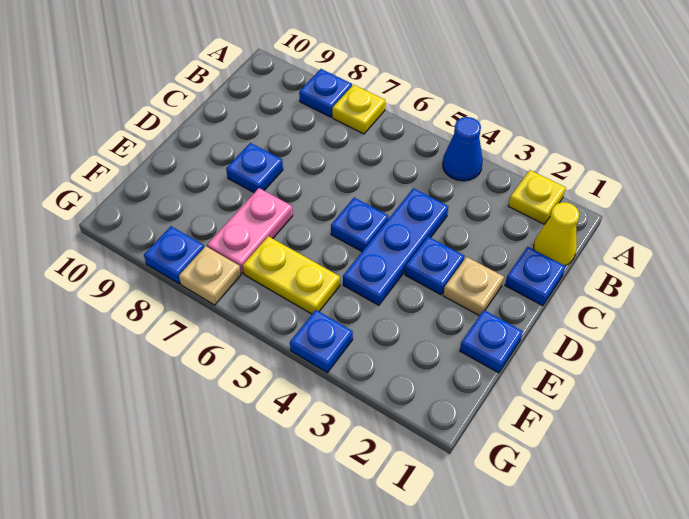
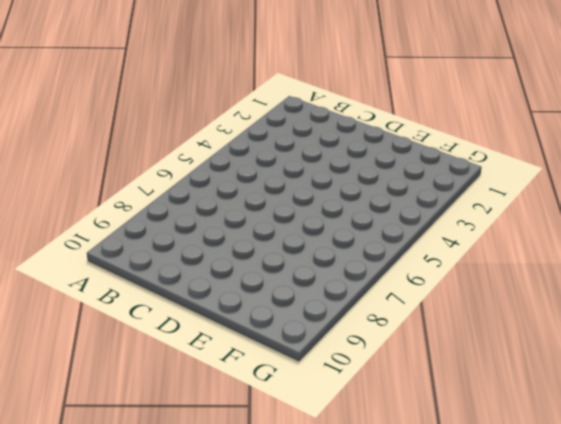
none -> yellow plate A2 level 1
none -> blue cone A4 level 1
none -> yellow plate A7 level 1

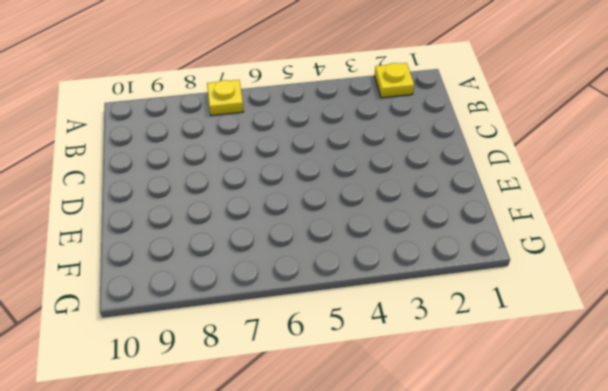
none -> blue cone A4 level 1
none -> blue plate A8 level 1
none -> yellow cone B1 level 1

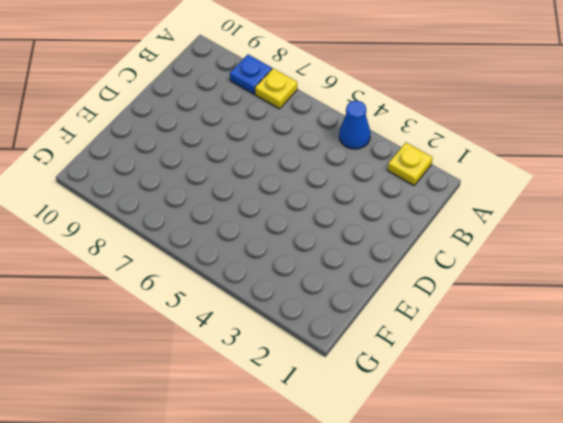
none -> yellow cone B1 level 1
none -> blue plate C1 level 1
none -> blue plate C4:E4 level 1

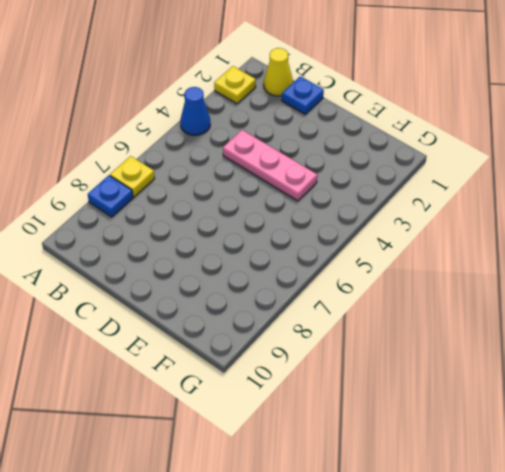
pink plate C4:E4 level 1 -> blue plate C4:E4 level 1
none -> tan plate D2 level 1
none -> blue plate D3 level 1
none -> blue plate D5 level 1

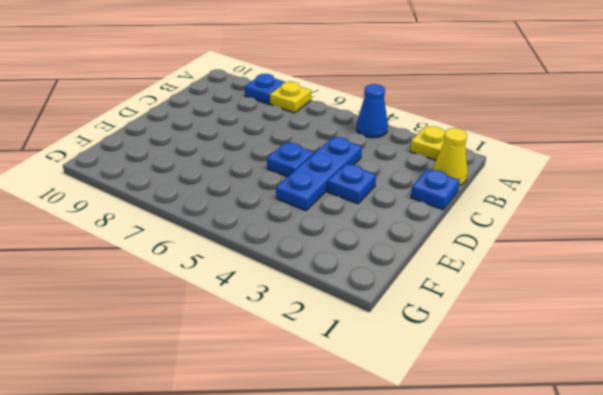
none -> tan plate D2 level 1
none -> blue plate D8 level 1
none -> blue plate E1 level 1

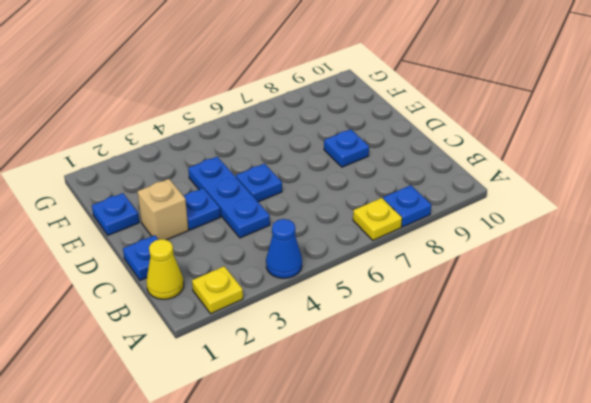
tan brick D2 level 1 -> tan plate D2 level 1
none -> pink plate E7:F7 level 1
none -> yellow plate F5:F6 level 1
none -> blue plate G4 level 1

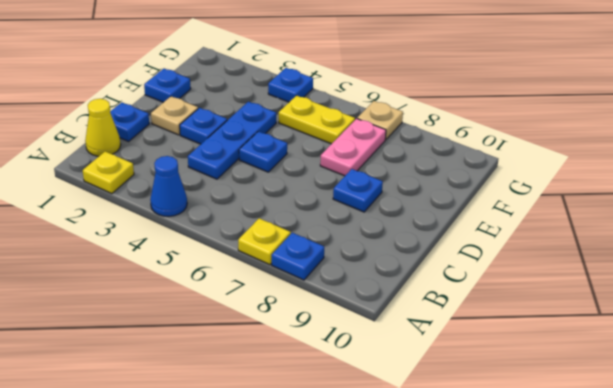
none -> blue plate G8 level 1

